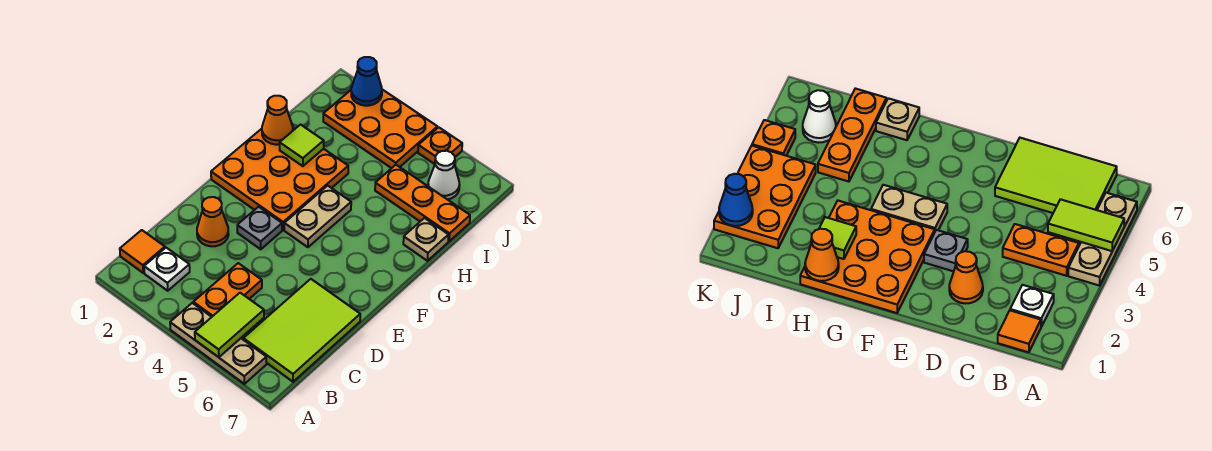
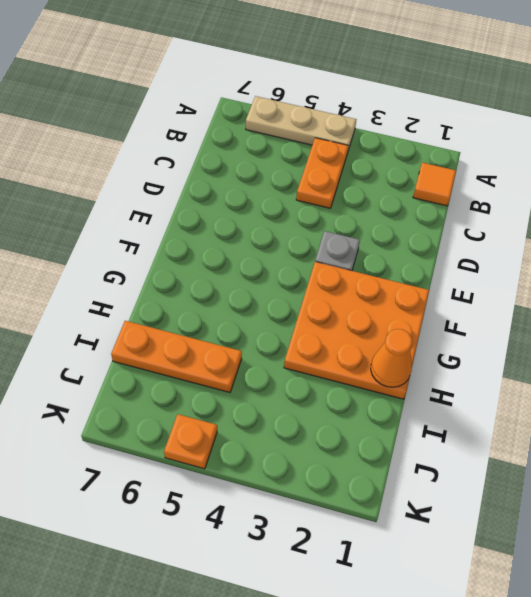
none -> white plate B2 level 1
none -> lime tile B6:D7 level 1
none -> orange cone D2 level 1

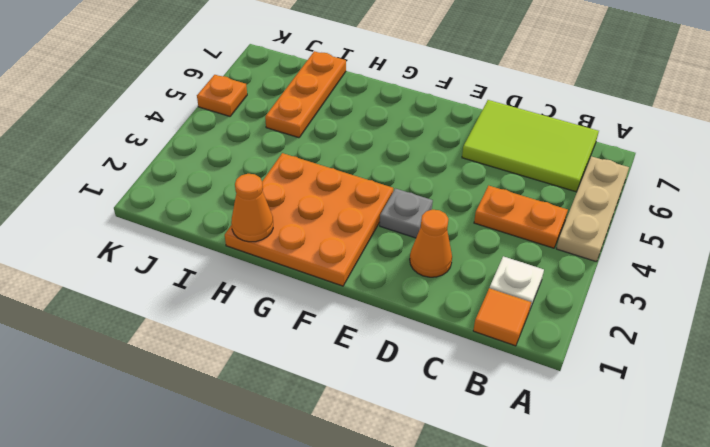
none -> tan plate F4:G4 level 1
none -> tan plate H7 level 1
none -> orange plate J2:K4 level 1

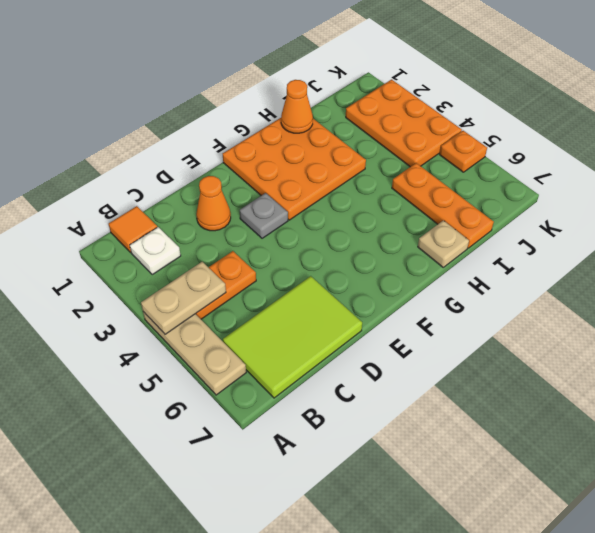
tan plate A4:B4 level 2 -> tan plate F4:G4 level 1
none -> white cone J6 level 1
none -> lime tile A5:B5 level 2
none -> lime tile H2 level 2

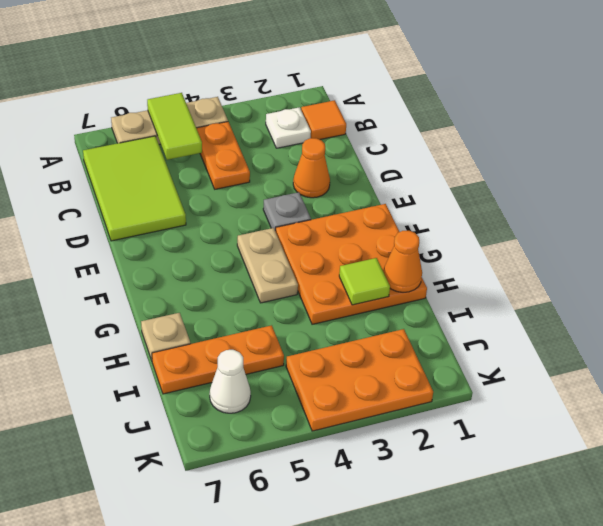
none -> orange plate K5 level 1
none -> blue cone K2 level 2

